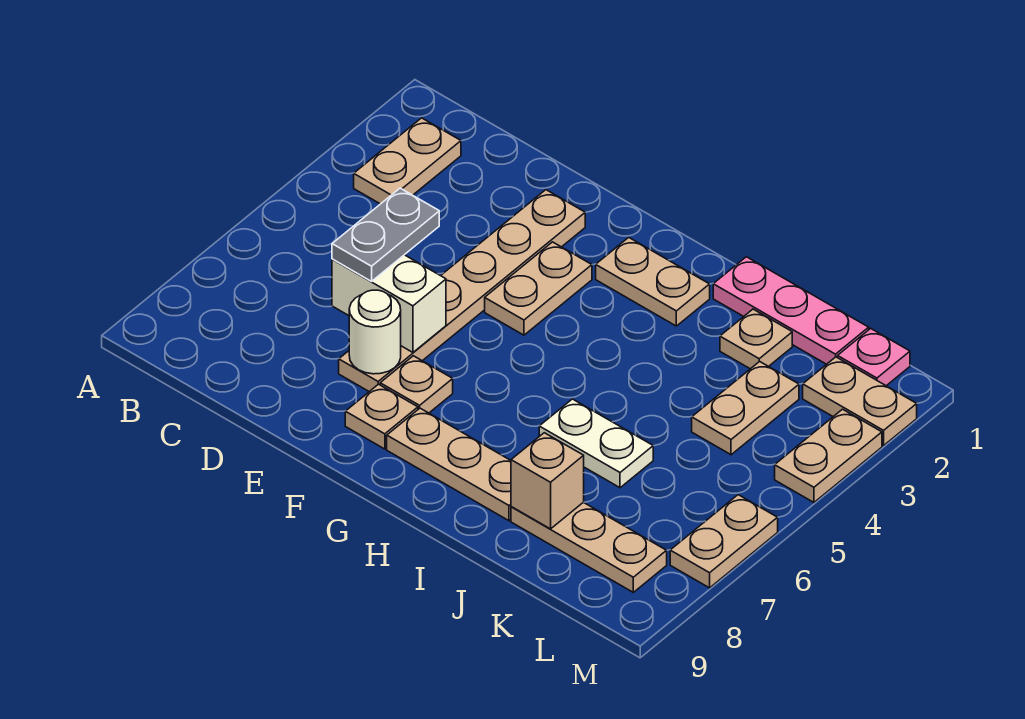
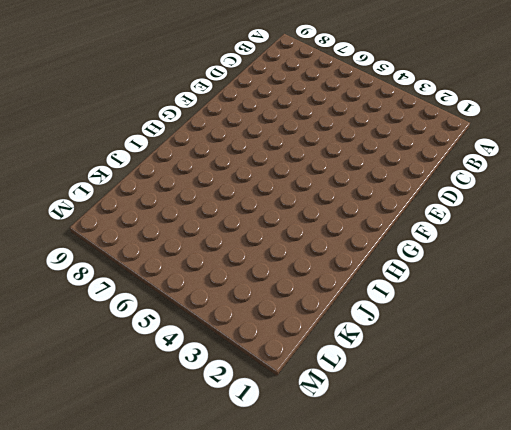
none -> tan plate B2:B3 level 1
none -> tan plate E2:E7 level 1
none -> tan plate F3:F4 level 1

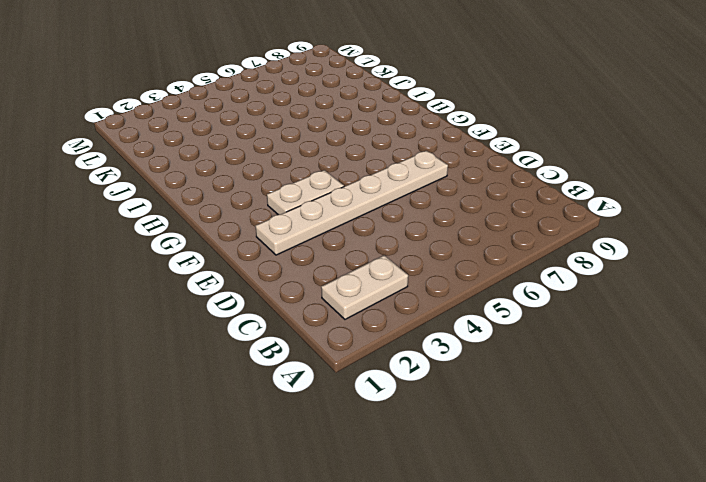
none -> tan plate F7 level 1
none -> tan plate F8 level 1
none -> tan plate G2:H2 level 1

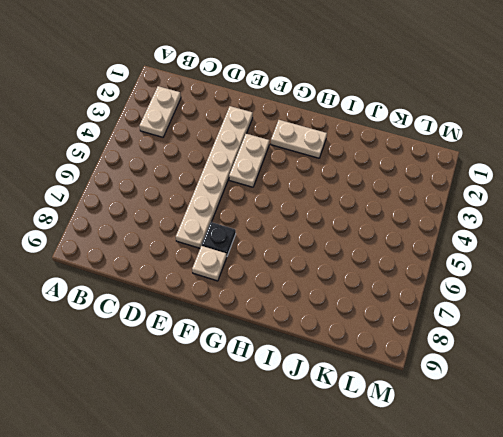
black plate F7 level 1 -> tan plate F7 level 1
none -> tan plate G8:I8 level 1
none -> pink plate I1:K1 level 1
none -> white plate I6:J6 level 1

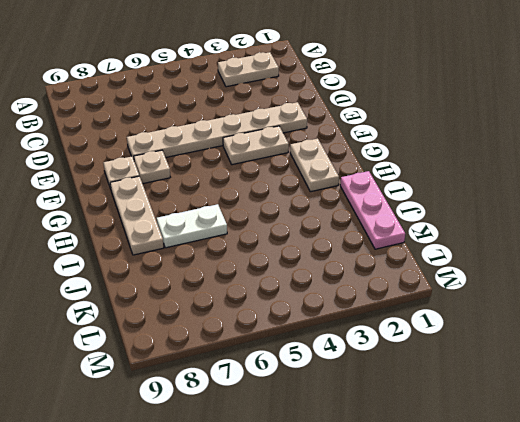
white plate I6:I7 level 1 -> white plate I6:J6 level 1
none -> tan plate J2 level 1
none -> tan plate J8:L8 level 1
none -> tan plate K3:K4 level 1

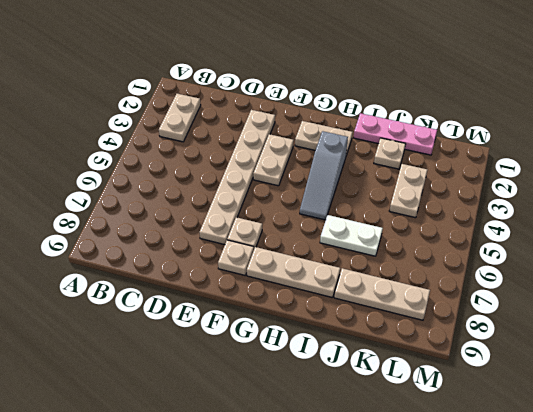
grey slope H3:H5 level 1 top 3 -> none
none -> pink plate L1 level 1
none -> tan plate L2:M2 level 1
none -> tan plate M3:M4 level 1

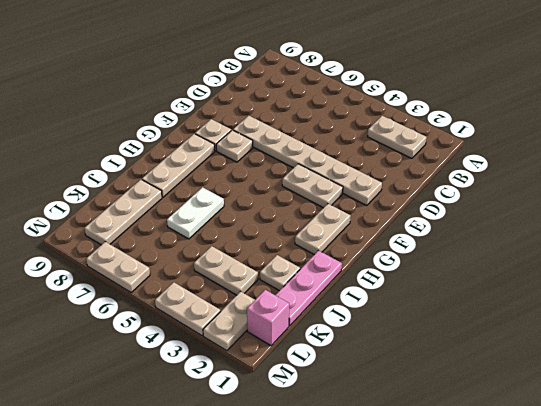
pink brick L1 level 1 -> pink plate L1 level 1
none -> white brick D6:E6 level 2
none -> white round brick E7 level 2
none -> tan brick J8 level 2

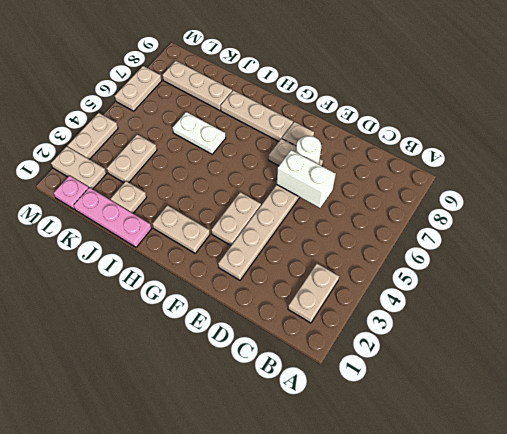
none -> tan brick J8 level 2
none -> grey plate D5:D6 level 3

